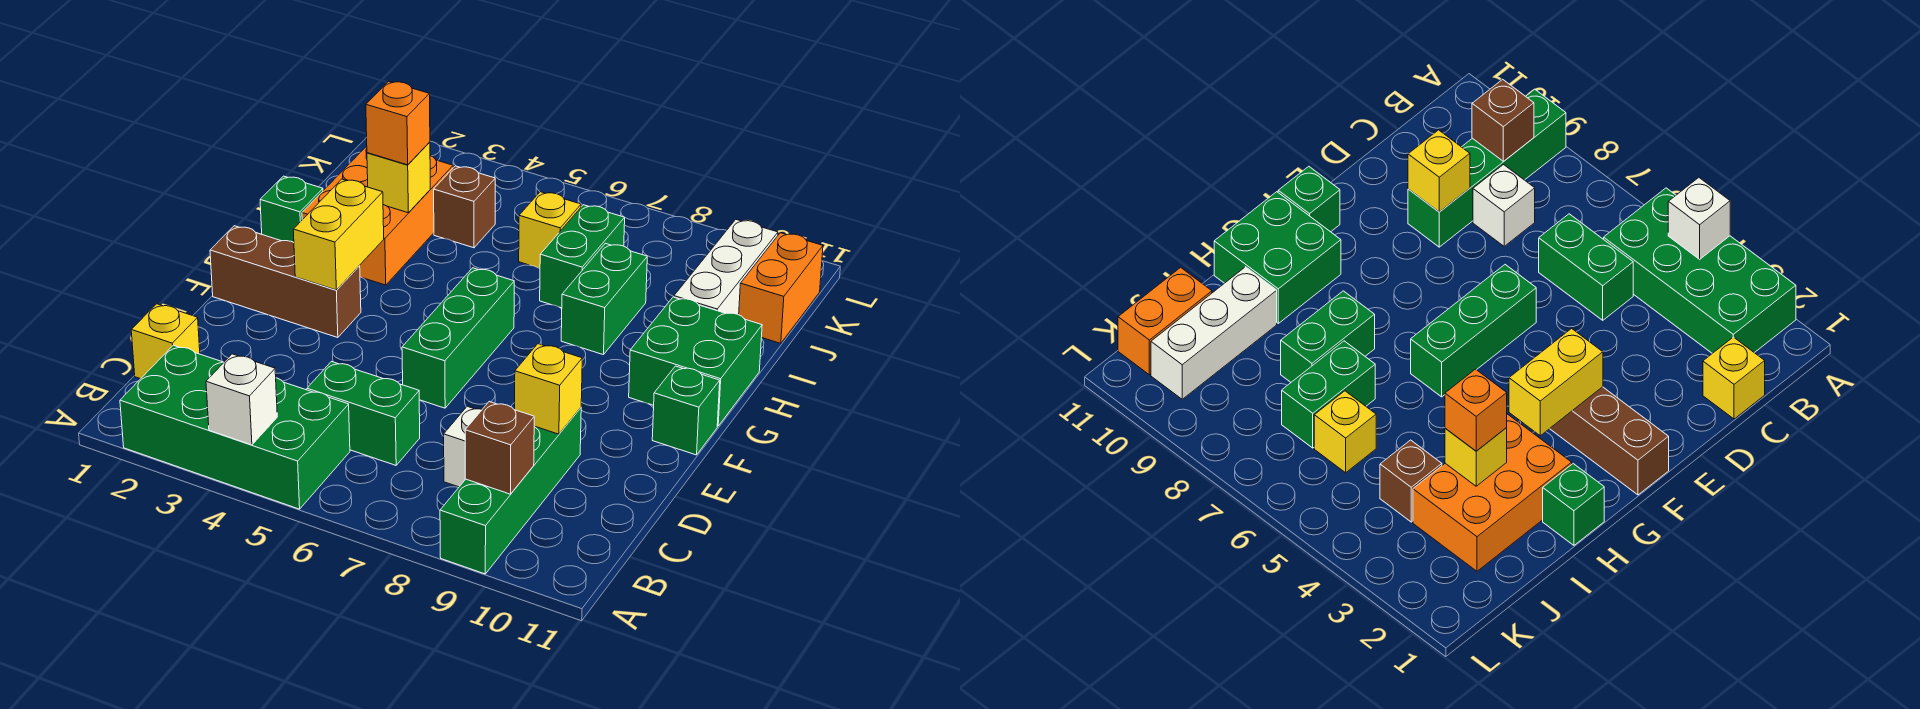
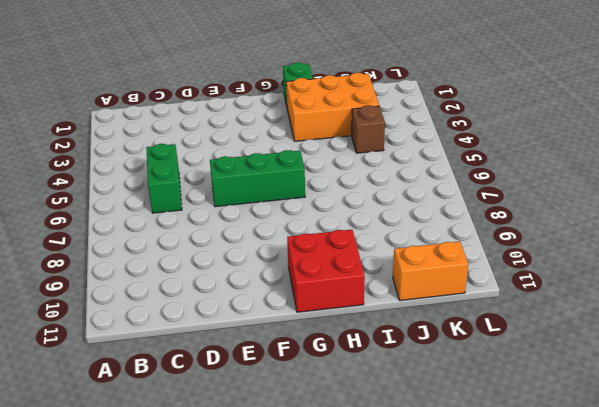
red brick G10:H11 level 1 -> green brick G10:H11 level 1
none -> green brick A2:B5 level 1
none -> green brick A9:D9 level 1
none -> yellow brick C1 level 1

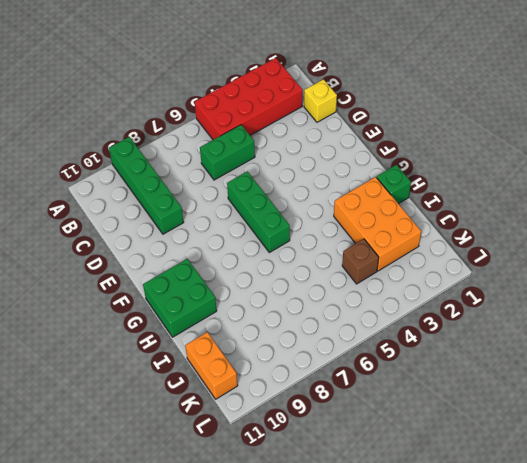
red brick A2:B5 level 1 -> green brick A2:B5 level 1
none -> white brick C8 level 1
none -> brown brick F1:F3 level 1
none -> green brick F11 level 1

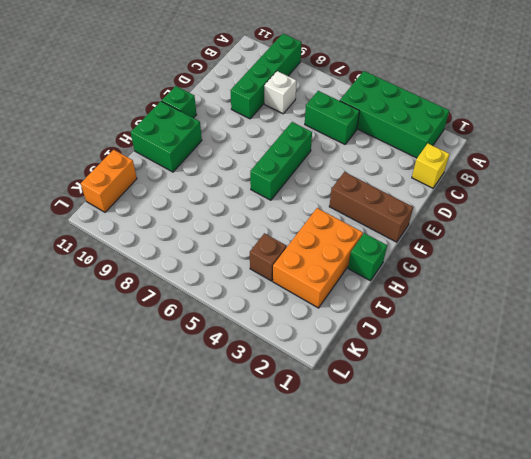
none -> green brick H8:I8 level 1
none -> green brick I7:J7 level 1
none -> white brick I10:K10 level 1

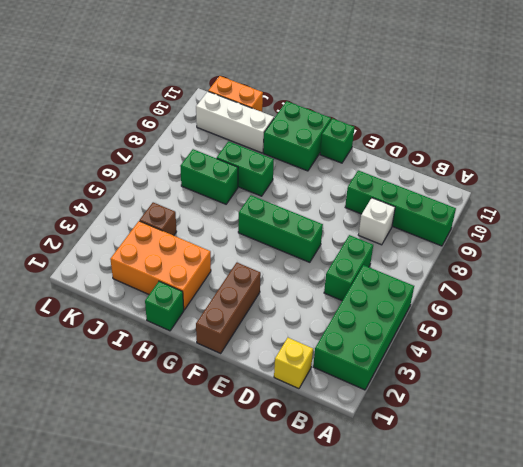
none -> yellow brick J6 level 1
none -> white brick A4 level 2
none -> brown brick B9 level 2

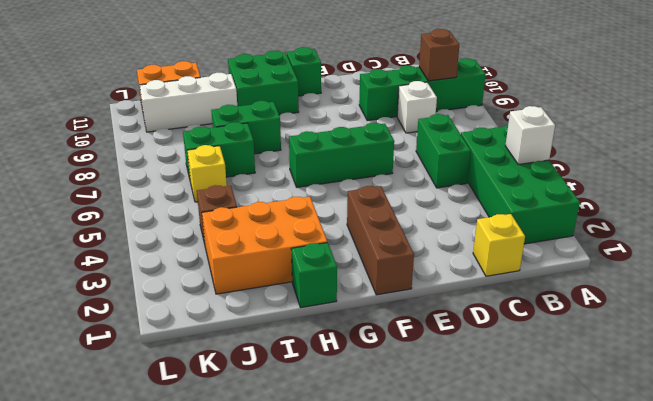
none -> yellow brick D9 level 2
none -> yellow brick F3:G3 level 2
none -> yellow brick I3 level 2

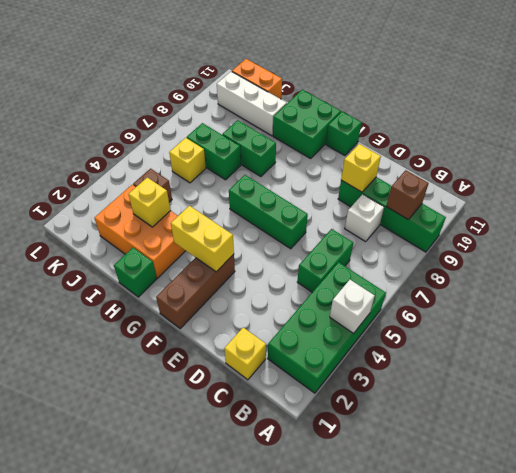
none -> orange brick I3 level 3

